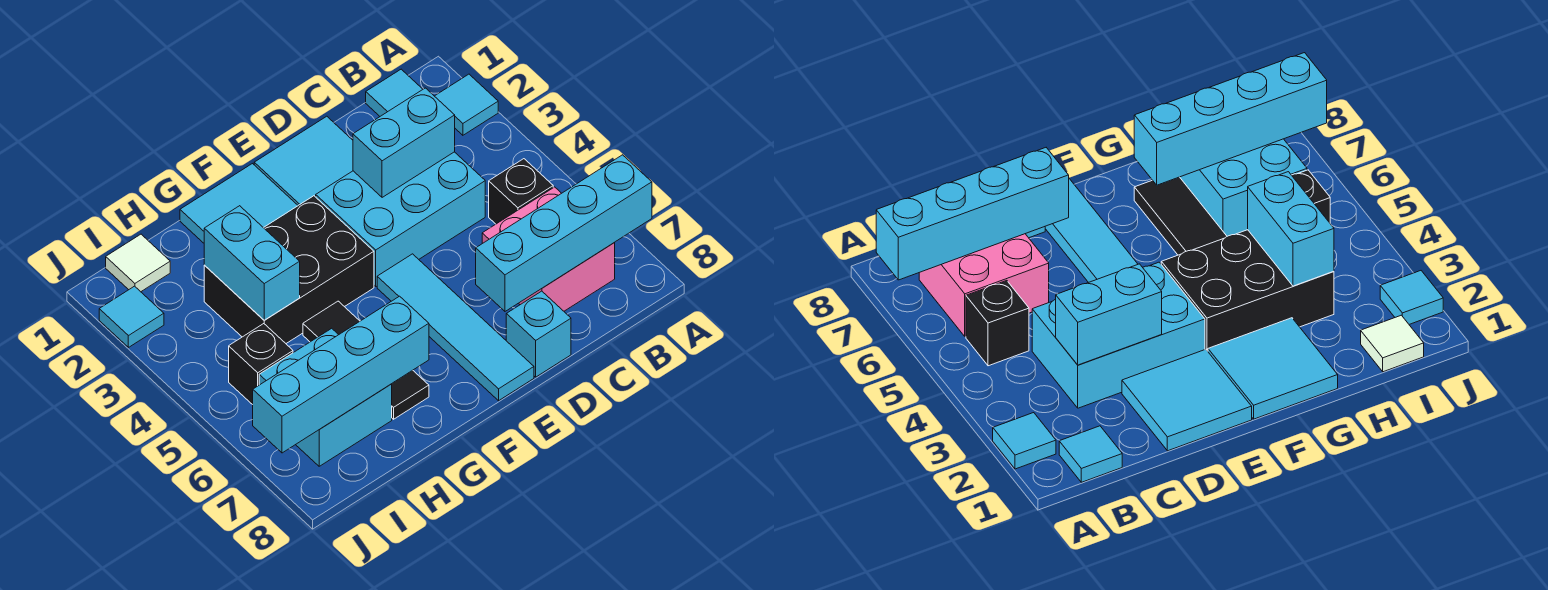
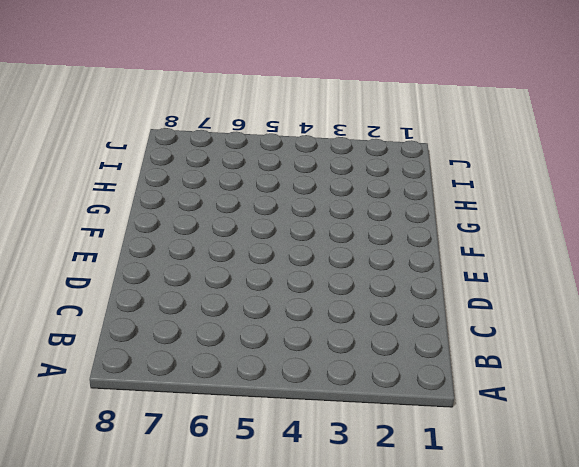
none -> cyan tile A2 level 1
none -> cyan tile B1 level 1
none -> black brick B5 level 1

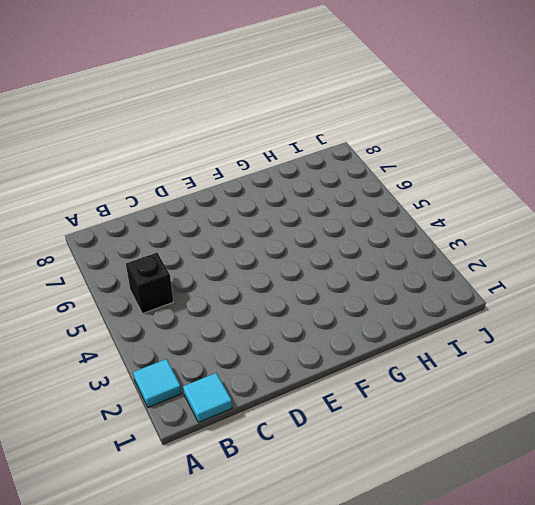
none -> pink brick B6:C7 level 1
none -> cyan brick C3:E4 level 1
none -> cyan tile D1:E2 level 1

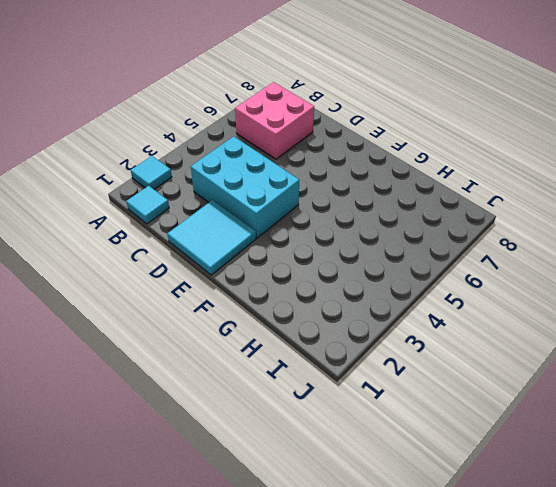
none -> black brick B5 level 1
none -> cyan brick D8 level 1
none -> cyan tile E5:E8 level 1

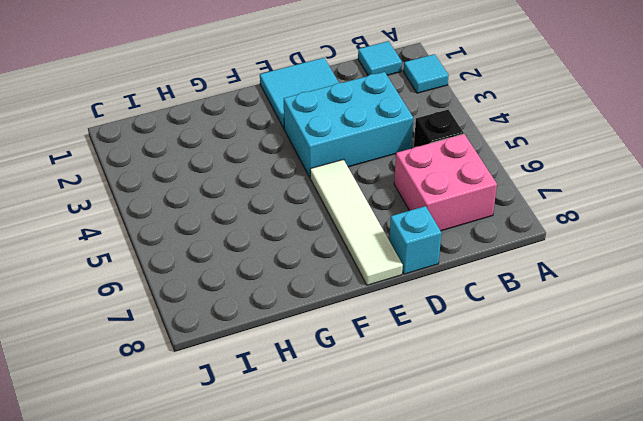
white tile E5:E8 level 1 -> cyan tile E5:E8 level 1
none -> cyan tile F1:G2 level 1
none -> black brick F3:H4 level 1
none -> black tile G5:G7 level 1

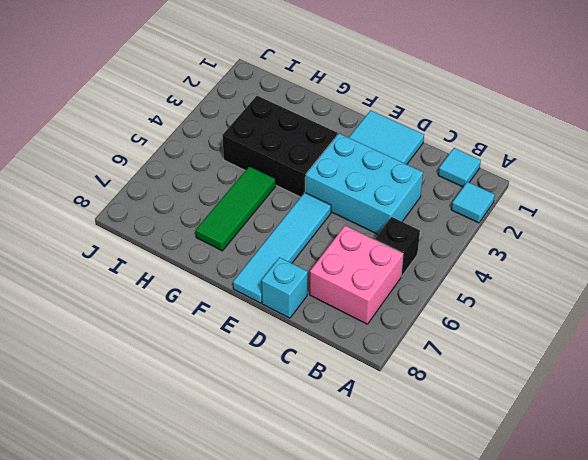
green tile G5:G7 level 1 -> black tile G5:G7 level 1
none -> cyan tile F1:G2 level 1
none -> cyan brick H6:I7 level 1
none -> white tile I1 level 1

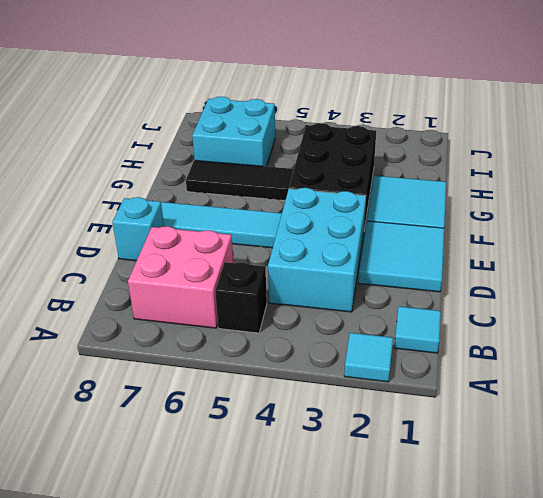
none -> white tile I1 level 1
none -> black brick I5 level 1
none -> cyan tile J2 level 1

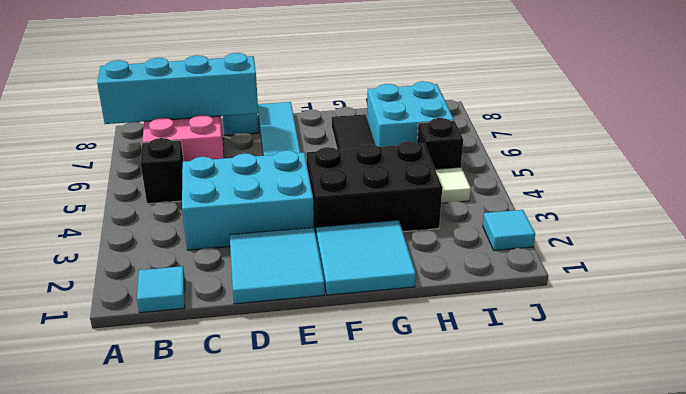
white tile I4 level 1 -> white tile I1 level 1
none -> cyan tile A2 level 1
none -> cyan brick C3:D3 level 2
none -> cyan brick G7:J7 level 2

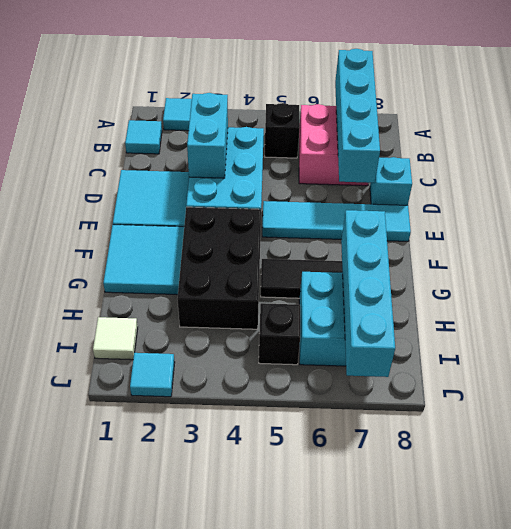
none -> cyan brick H3:H4 level 2

